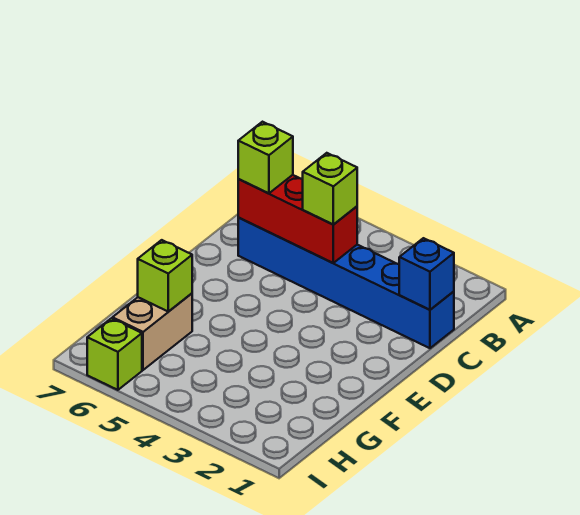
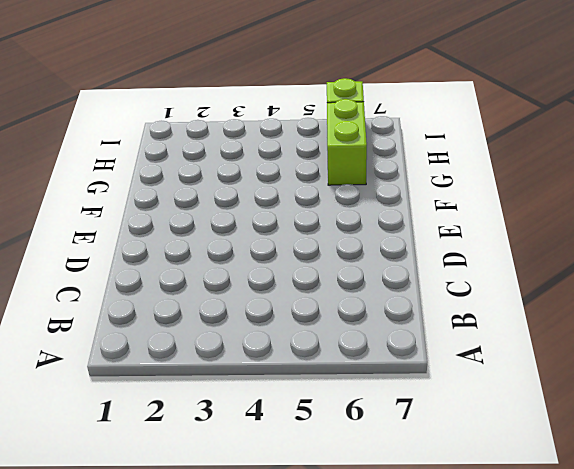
lime brick G6:H6 level 1 -> tan brick G6:H6 level 1
none -> blue brick C1:C6 level 1
none -> blue brick C1 level 2

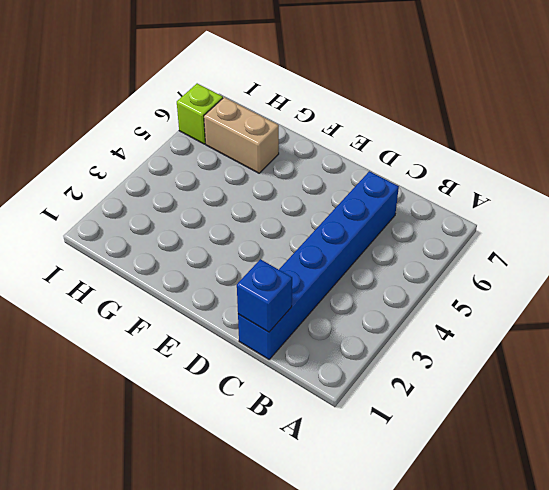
none -> red brick C4:C6 level 2
none -> lime brick G6 level 2

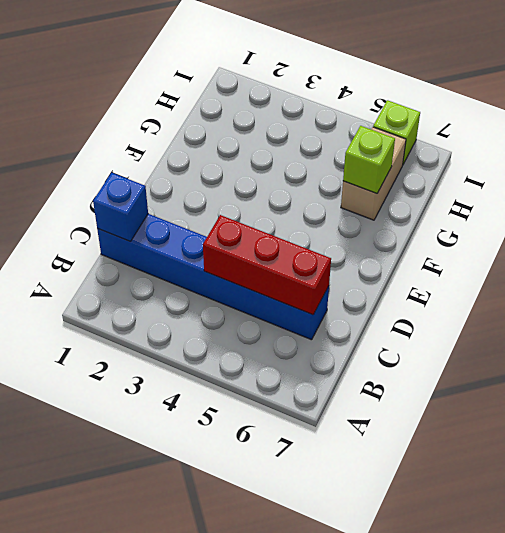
none -> lime brick C4 level 3
none -> lime brick C6 level 3

